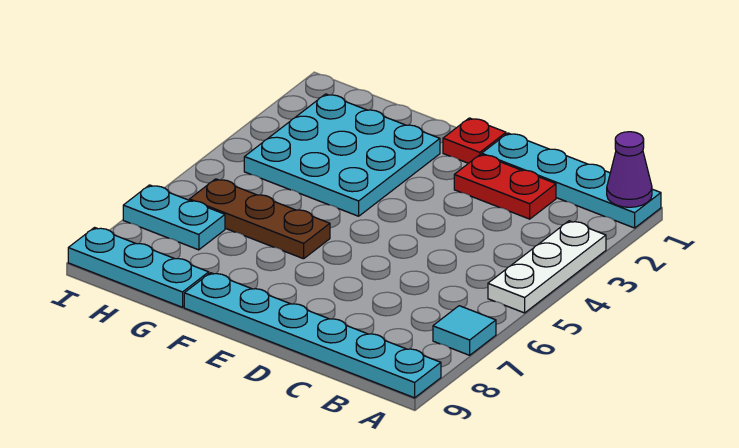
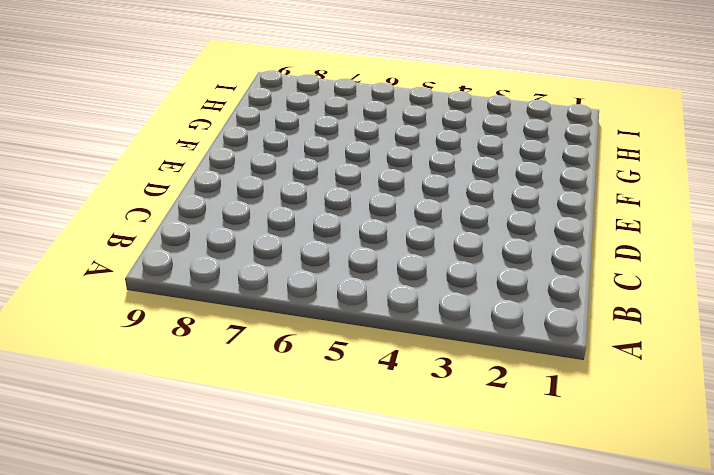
none -> cyan plate A1:D1 level 1
none -> white plate A3:A5 level 1

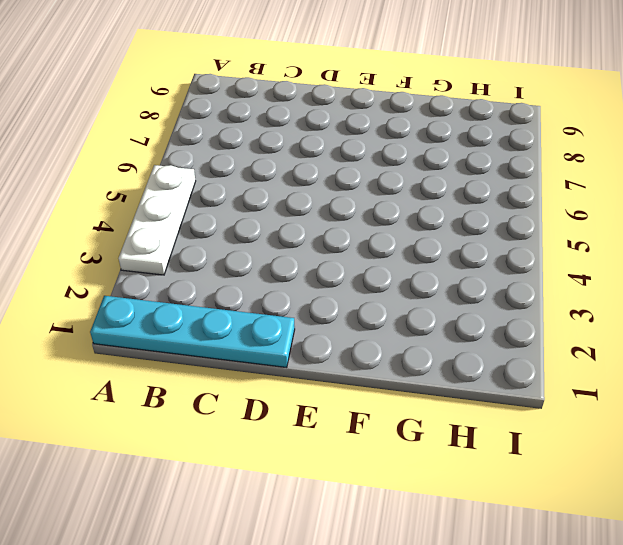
none -> cyan tile A7 level 1
none -> cyan plate A9:F9 level 1

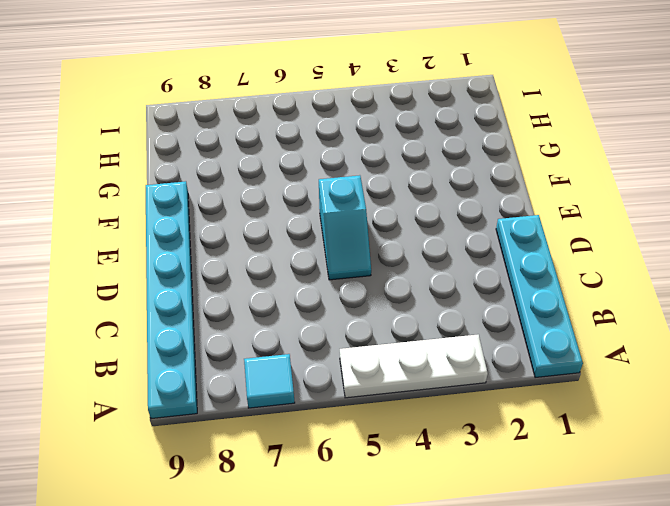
cyan slope D5:E5 level 1 top E -> none
none -> red plate C2:D2 level 1
none -> red plate E1 level 1

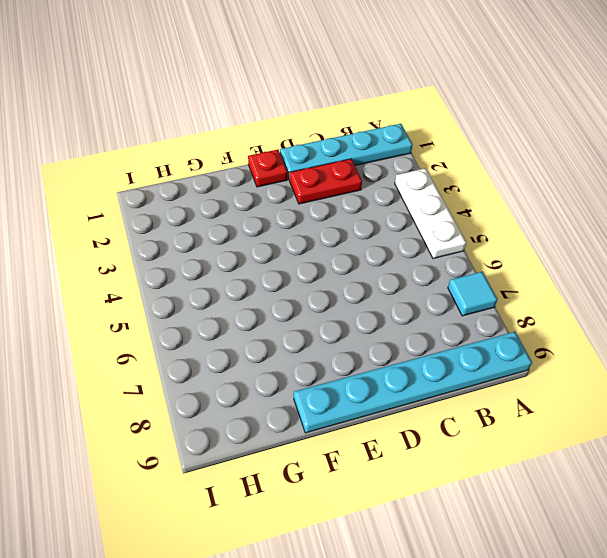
none -> cyan plate F2:H4 level 1
none -> brown plate F6:H6 level 1

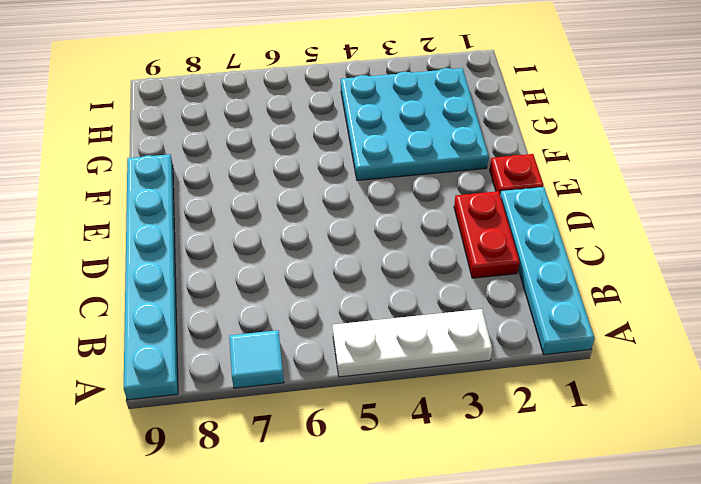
none -> brown plate F6:H6 level 1
none -> cyan plate G9:I9 level 1

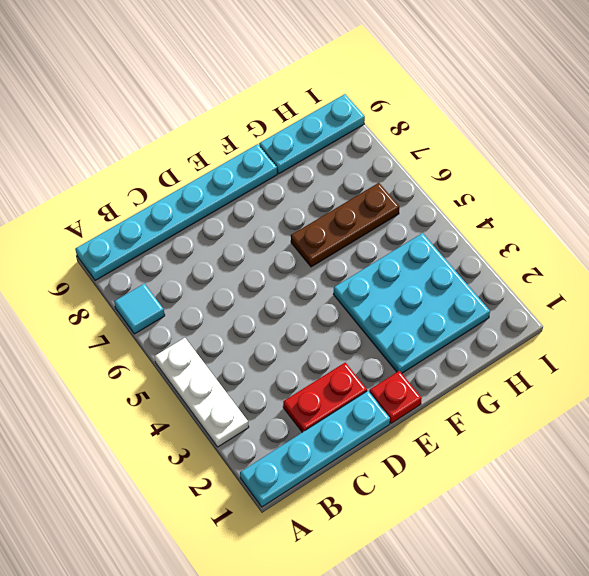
none -> cyan plate H7:I7 level 1
none -> purple cone A1 level 2

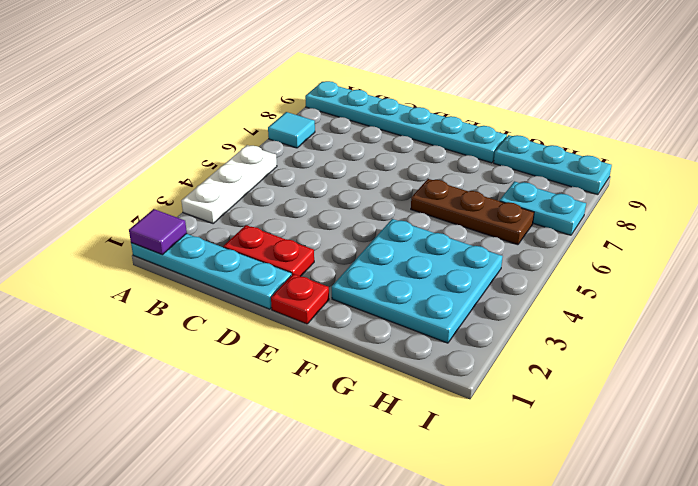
purple tile A1 level 2 -> purple cone A1 level 2

